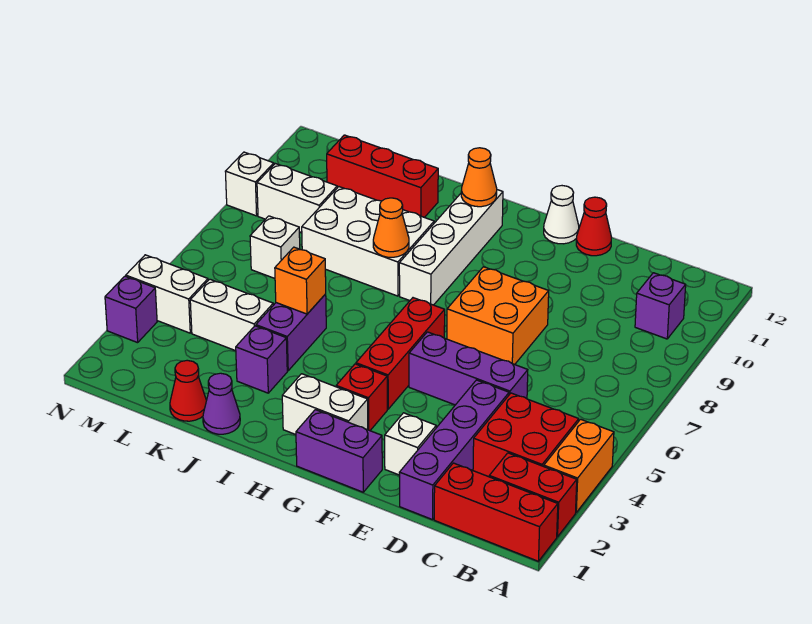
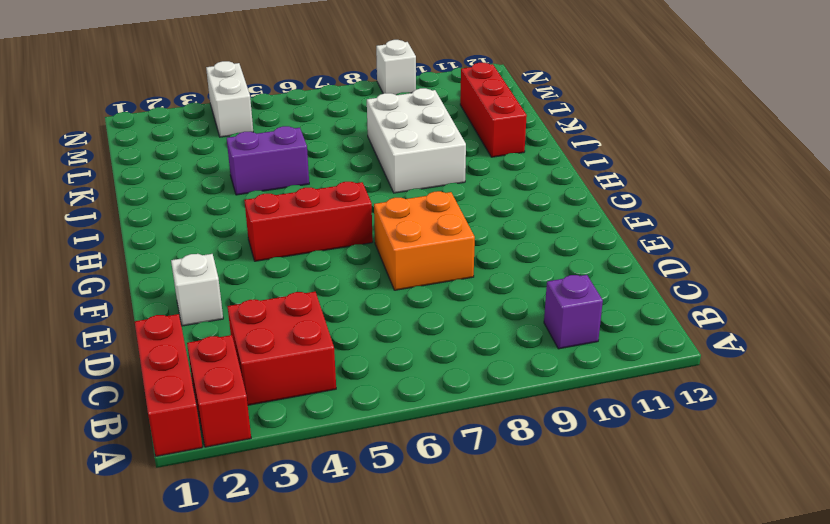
none -> orange brick A3:A4 level 1
none -> purple brick D1:D4 level 1
none -> purple brick D5:F5 level 1
none -> red cone E12 level 1

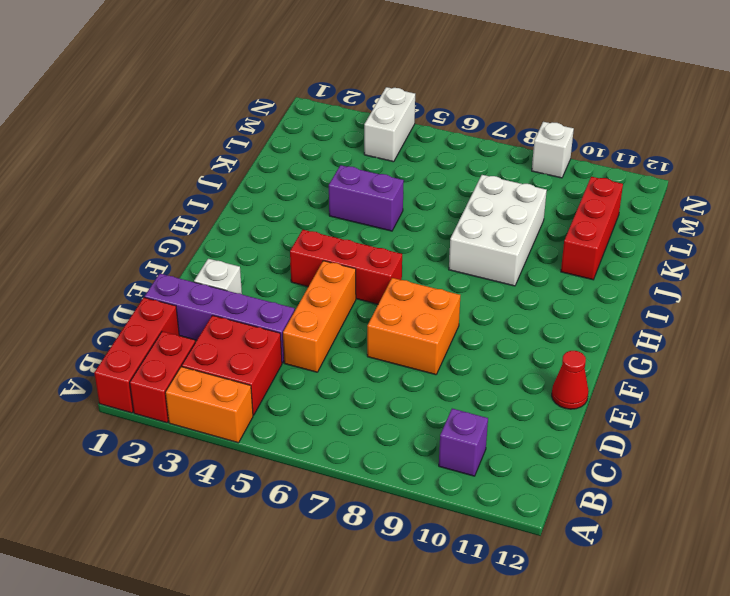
orange brick D5:F5 level 1 -> purple brick D5:F5 level 1
none -> purple brick F1:G1 level 1
none -> white cone F12 level 1
none -> white brick G2:H2 level 1
none -> red brick G3 level 1

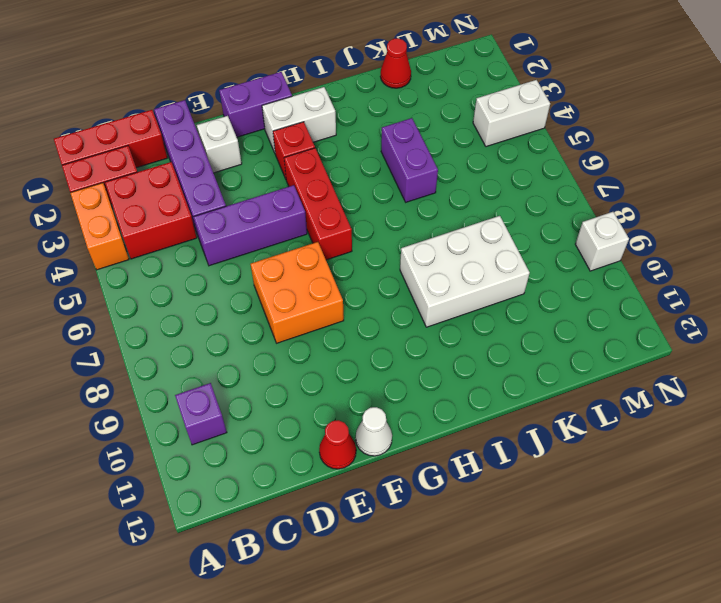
none -> white brick H8:H11 level 1
none -> purple cone J1 level 1
none -> purple brick J3 level 1
none -> red brick J11:L11 level 1

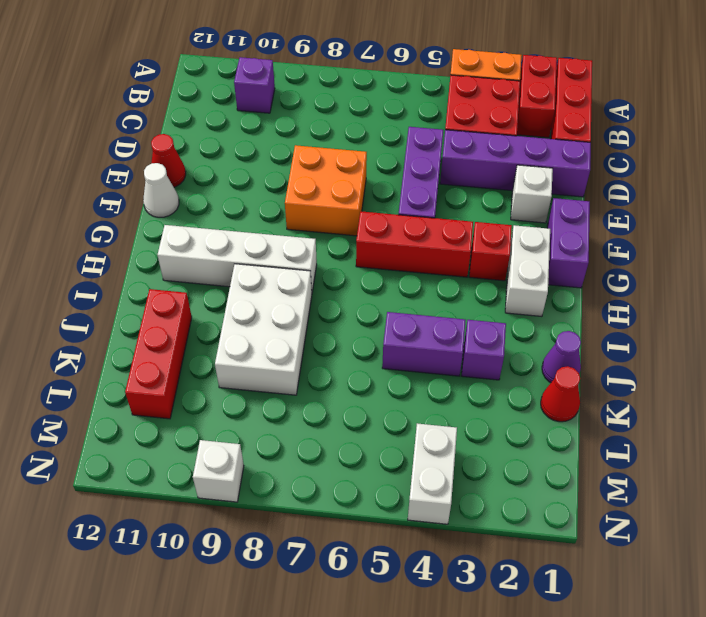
none -> white brick K4:L4 level 1
none -> white brick L7 level 1
none -> white brick L9:M9 level 1
none -> purple brick N3 level 1

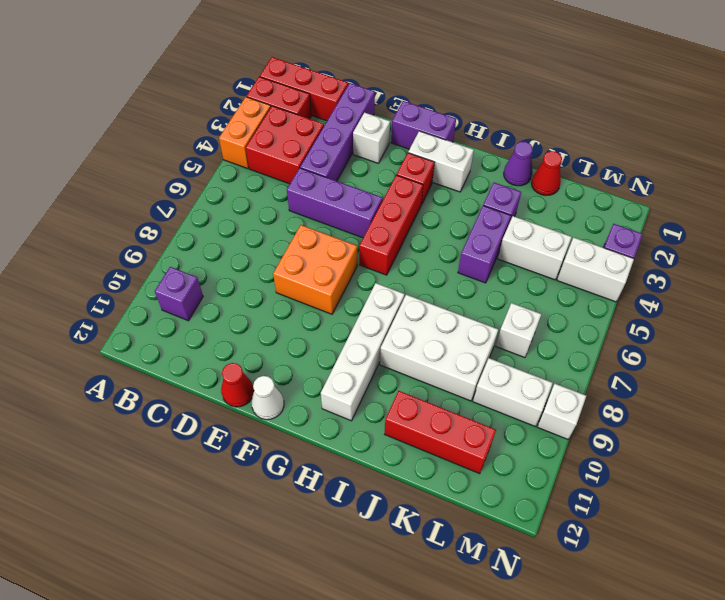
none -> orange cone H11 level 2
none -> orange cone I8 level 2
none -> orange brick J5 level 2

